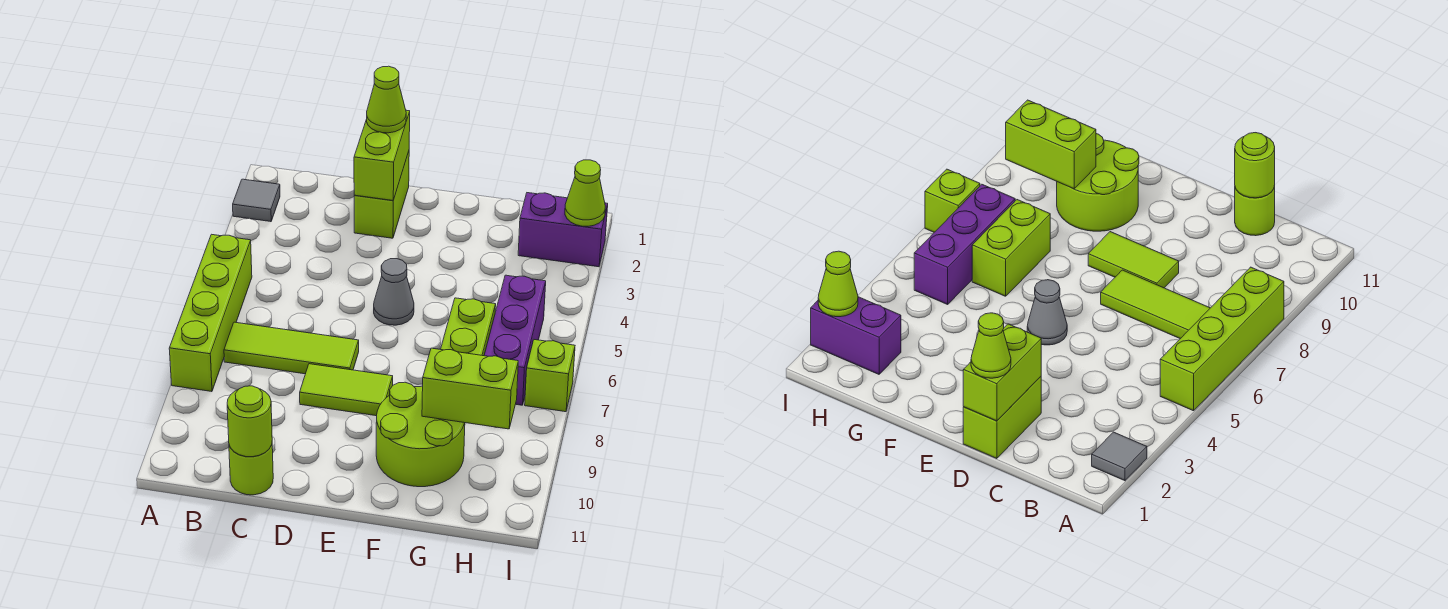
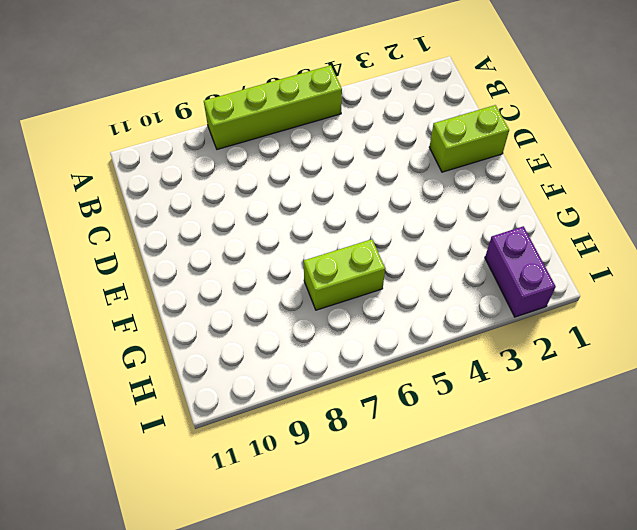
none -> grey tile A2 level 1
none -> lime tile B7:D7 level 1
none -> lime round brick C11 level 1

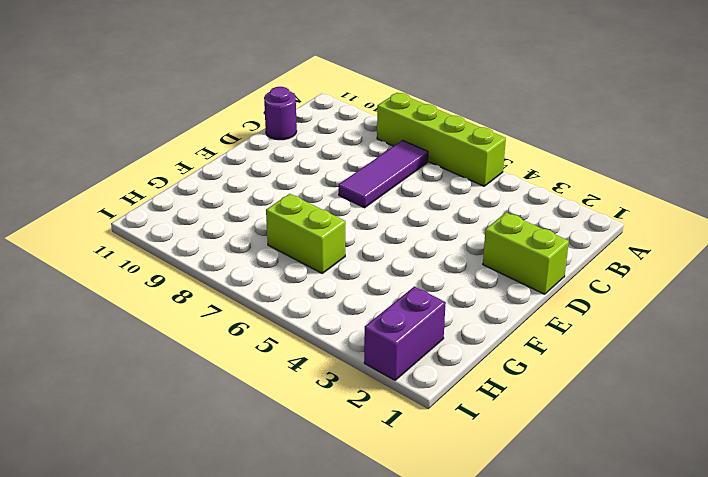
purple tile B7:D7 level 1 -> lime tile B7:D7 level 1
purple round brick C11 level 1 -> lime round brick C11 level 1
none -> grey tile A2 level 1
none -> lime tile D8:E8 level 1
none -> grey cone E5 level 1

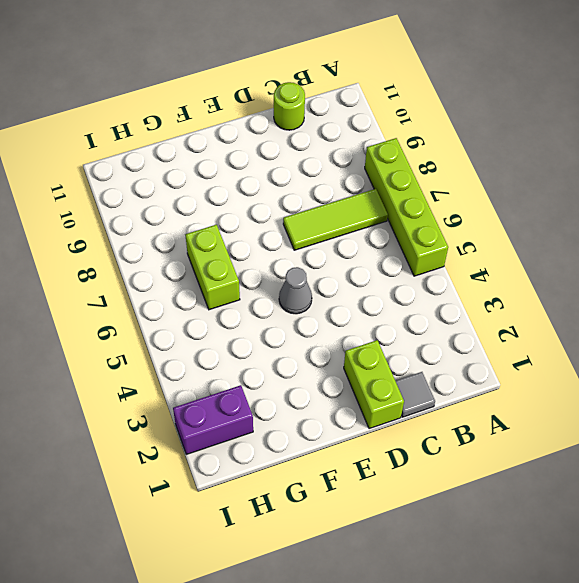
grey tile C1 level 1 -> grey tile A2 level 1
none -> lime tile D8:E8 level 1
none -> lime round brick F9:G10 level 1
none -> purple brick H5:H7 level 1

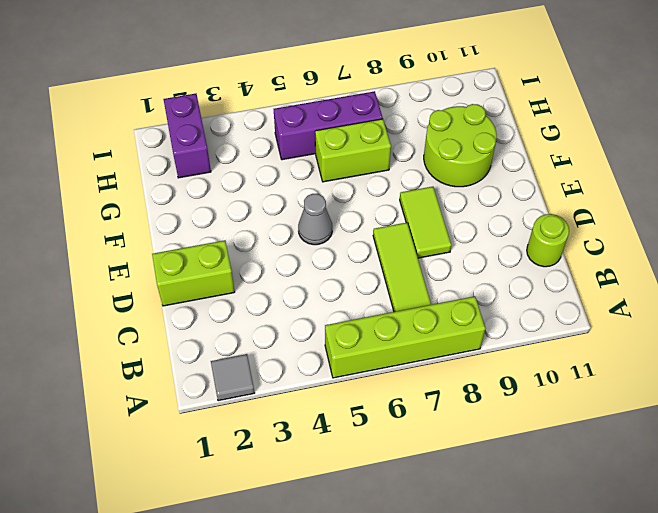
none -> lime brick I7 level 1
none -> lime round brick C11 level 2
none -> lime brick D1:D2 level 2

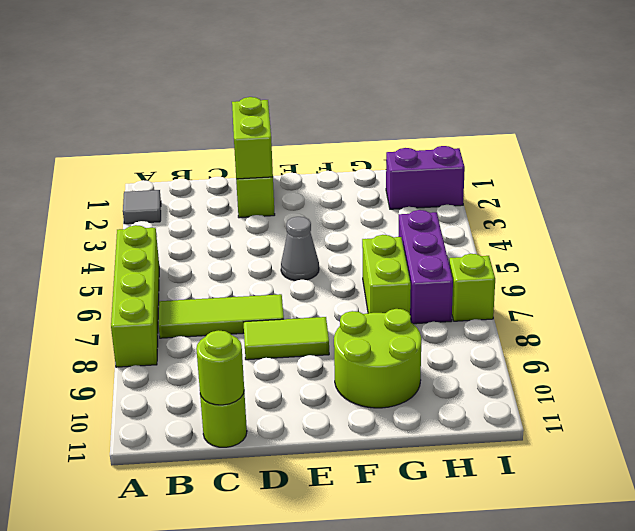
none -> lime brick G9:H9 level 2
none -> lime cone I2 level 2
none -> lime cone D1 level 3

